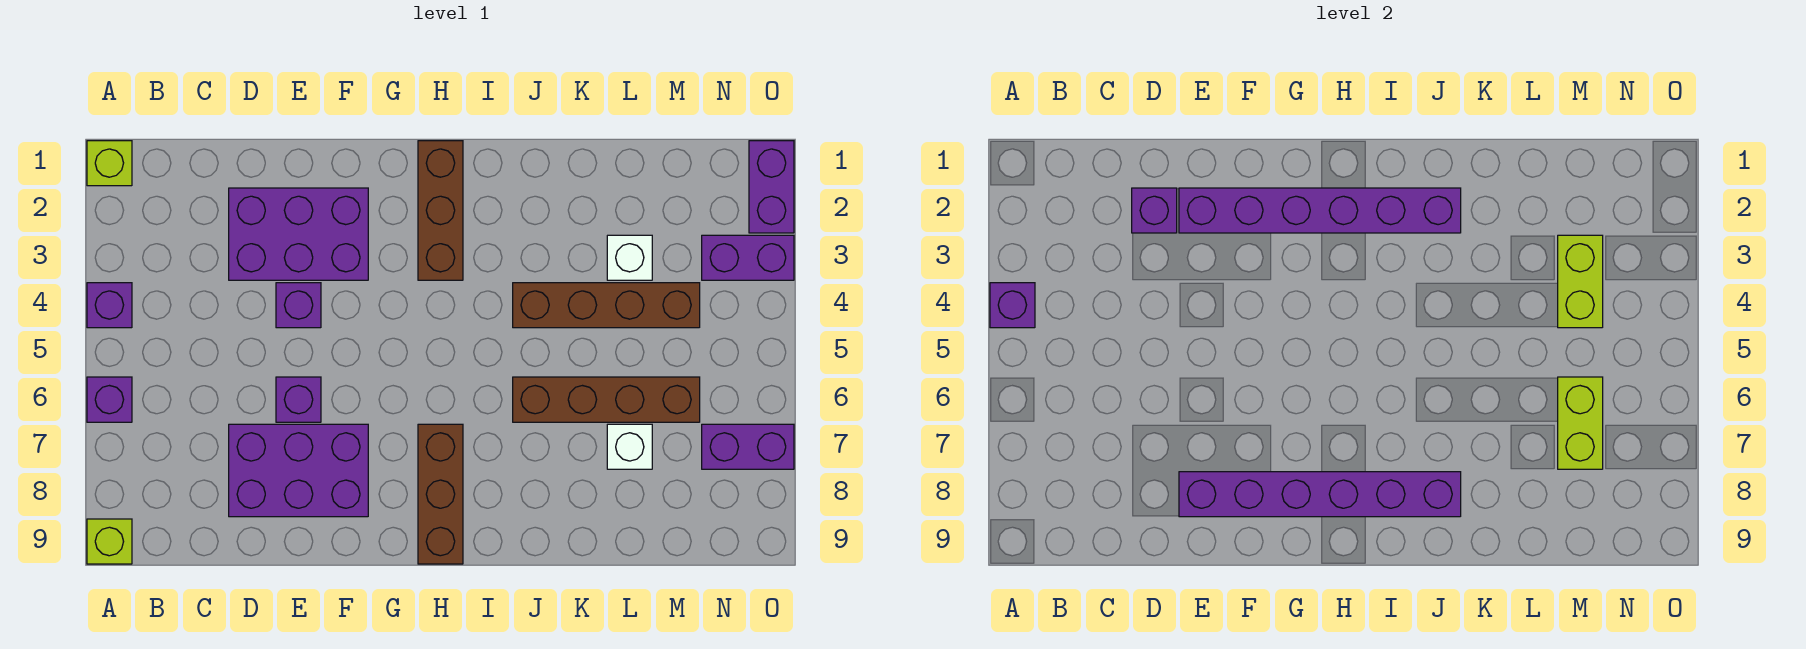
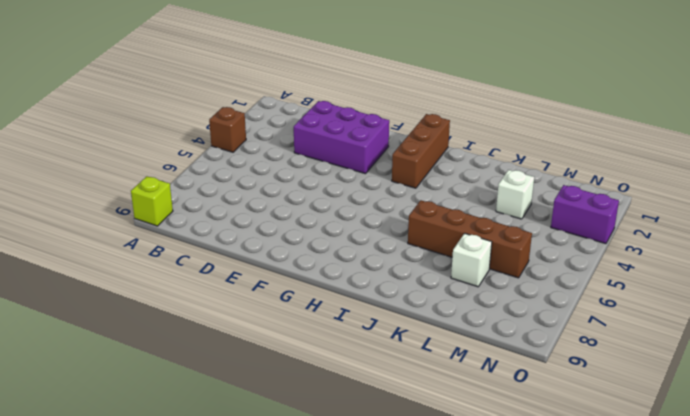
brown brick A4 level 1 -> purple brick A4 level 1
none -> lime brick A1 level 1
none -> purple brick A6 level 1
none -> purple brick D7:F8 level 1

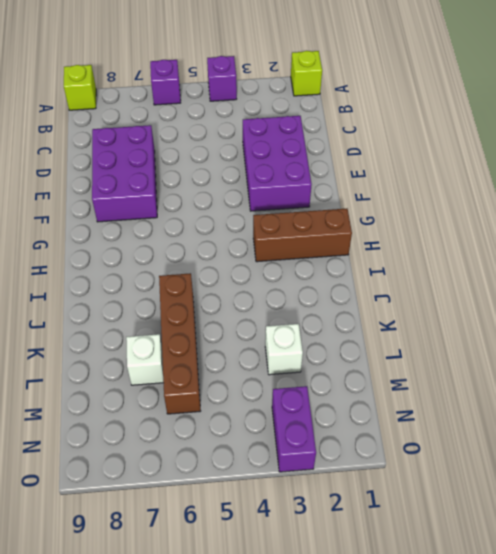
none -> purple brick E4 level 1
none -> purple brick E6 level 1
none -> brown brick H7:H9 level 1

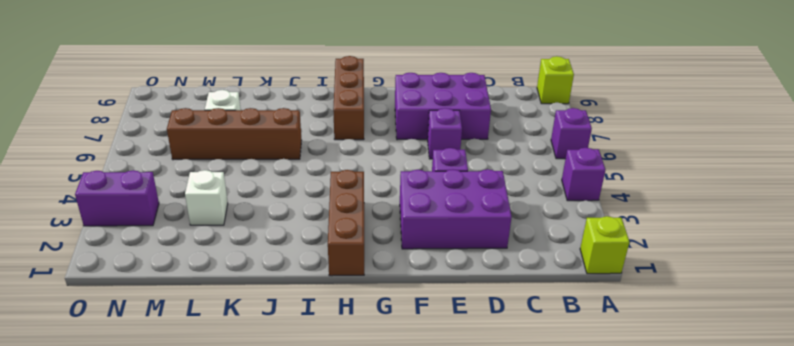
none -> brown brick J4:M4 level 1
none -> purple brick N7:O7 level 1
none -> purple brick O1:O2 level 1

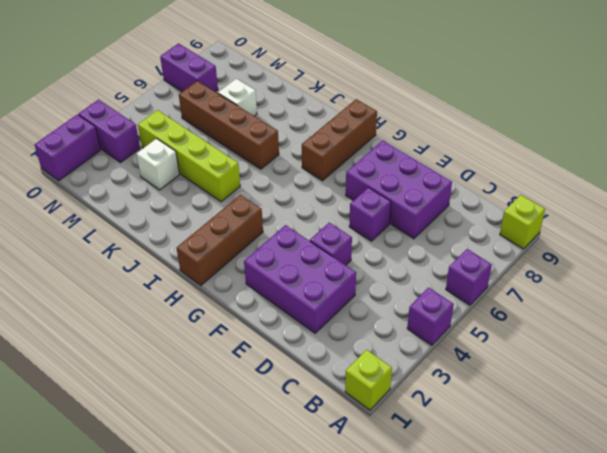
lime brick J4:M4 level 1 -> brown brick J4:M4 level 1
none -> purple brick A4 level 2
none -> purple brick D2 level 2
none -> purple brick E2:J2 level 2

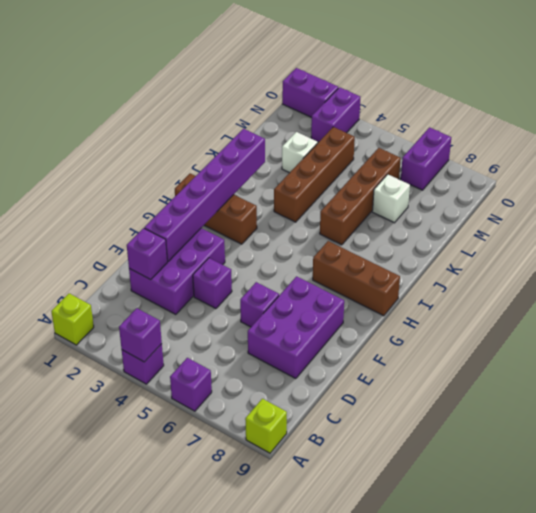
none -> purple brick E8:J8 level 2
none -> lime brick M3:M4 level 2
none -> lime brick M6:M7 level 2

